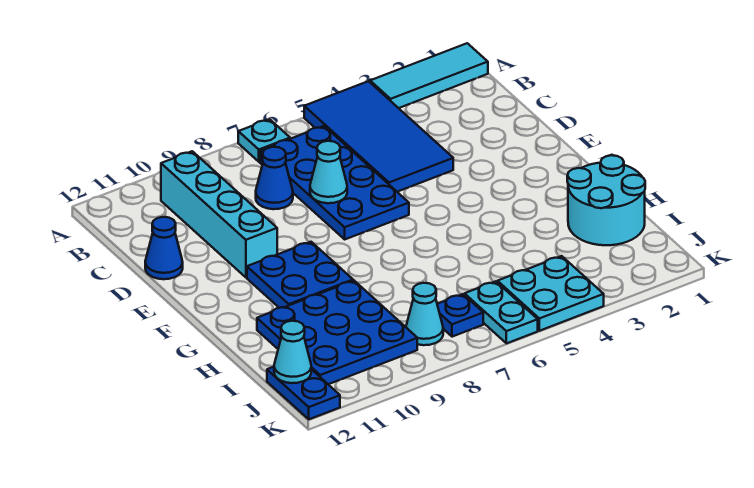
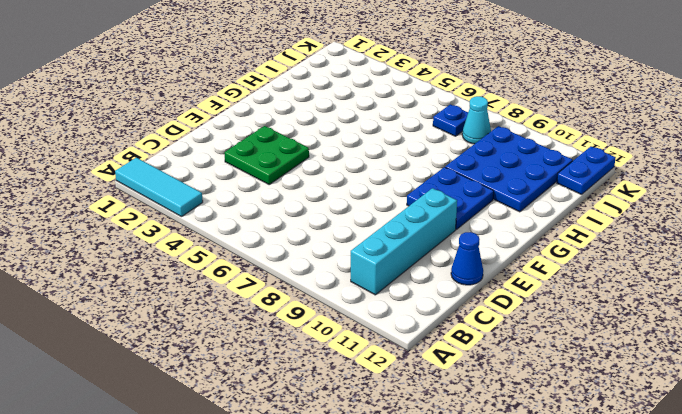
green plate D3:E4 level 1 -> blue tile A4:D5 level 1
none -> cyan plate A7 level 1
none -> blue plate B6:E7 level 1
none -> blue cone C8 level 1

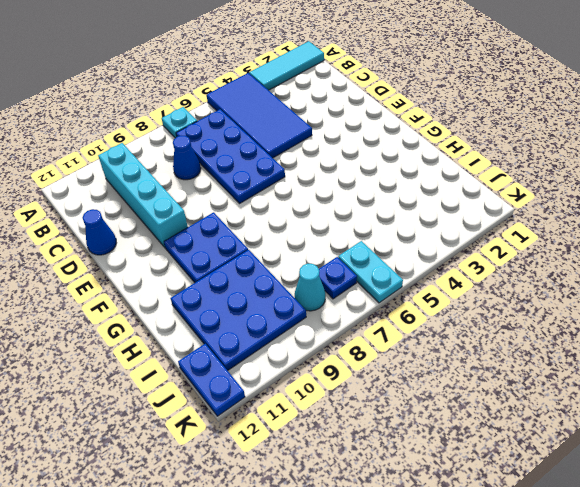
none -> cyan round brick H1:I2 level 1
none -> cyan plate J4:K5 level 1
none -> cyan cone D7 level 2

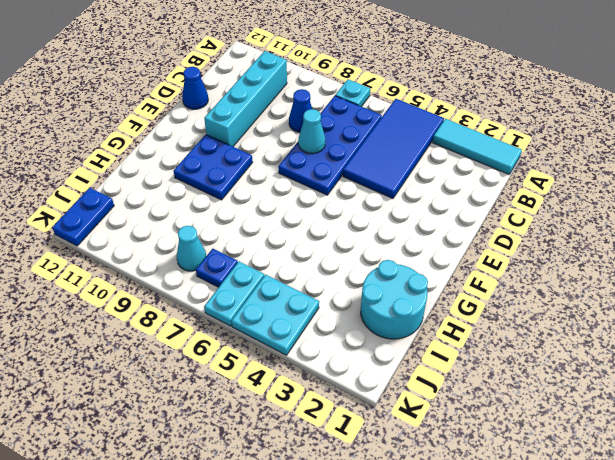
none -> blue plate H9:J11 level 1
none -> cyan cone J12 level 2

